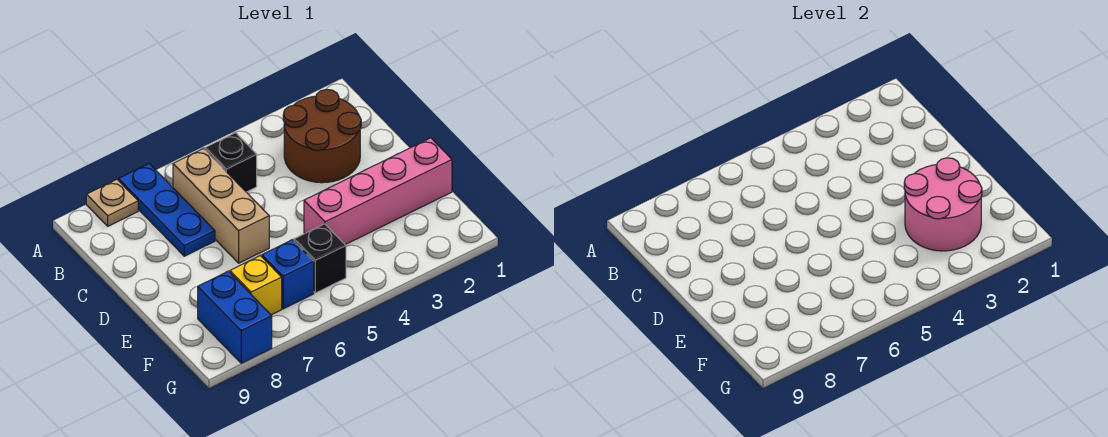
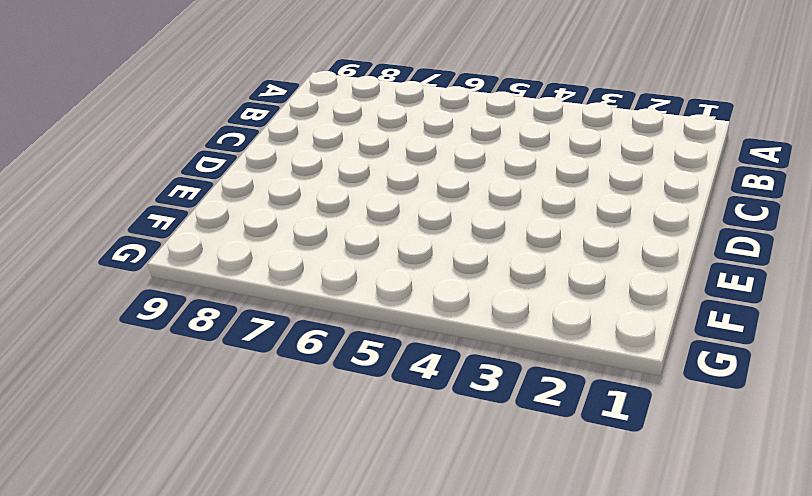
none -> blue plate A7:C7 level 1
none -> tan plate A8 level 1

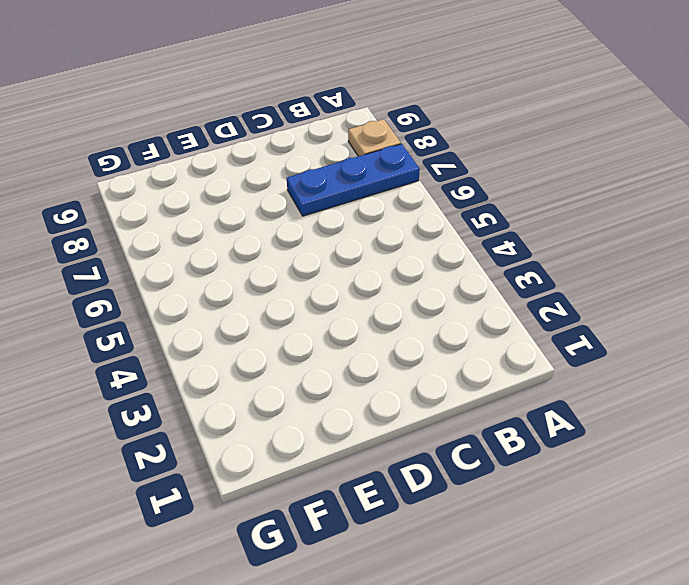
none -> brown round brick B2:C3 level 1
none -> black brick B5 level 1

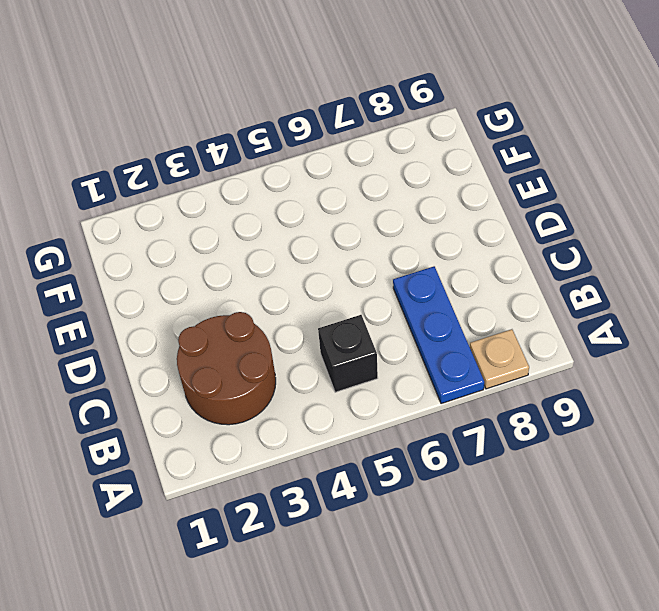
none -> tan brick B6:D6 level 1
none -> pink brick E1:E4 level 1

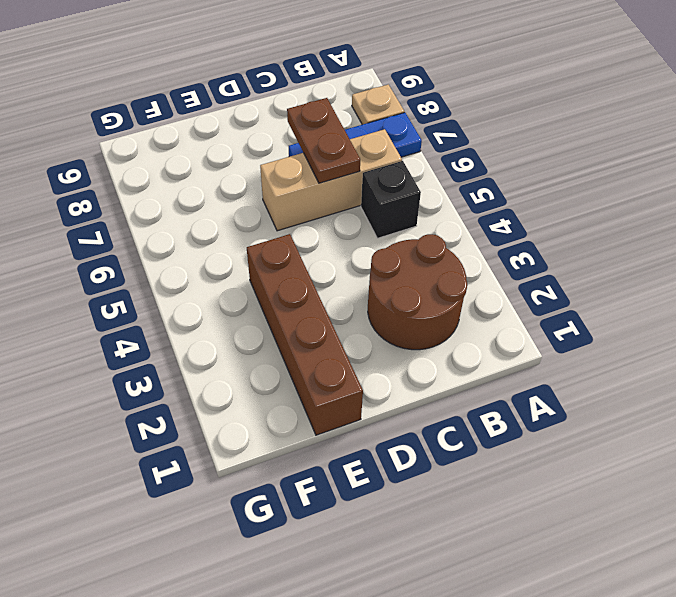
brown plate C6:C7 level 2 -> none
brown brick E1:E4 level 1 -> pink brick E1:E4 level 1
none -> black brick F5 level 1
none -> blue brick F6 level 1

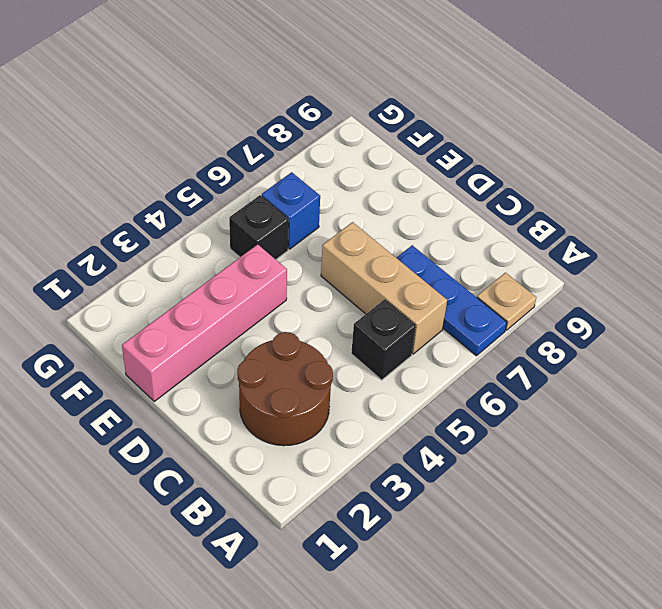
none -> yellow brick F7 level 1
none -> blue brick F8:G8 level 1

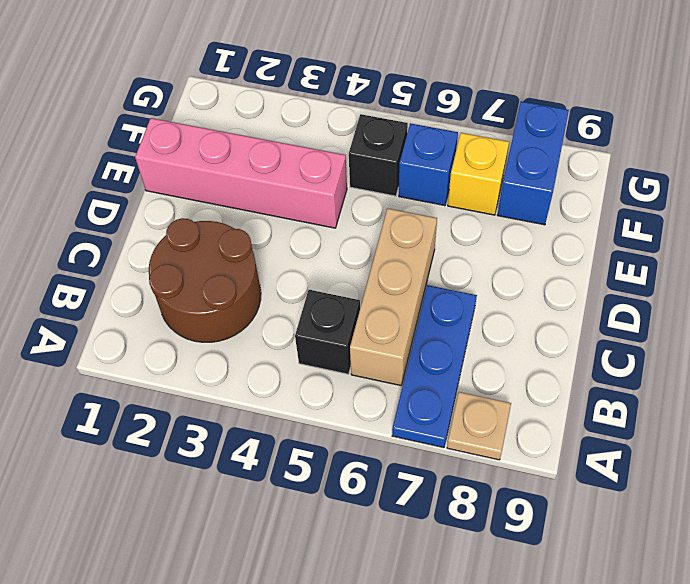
none -> pink round brick E2:F3 level 2

